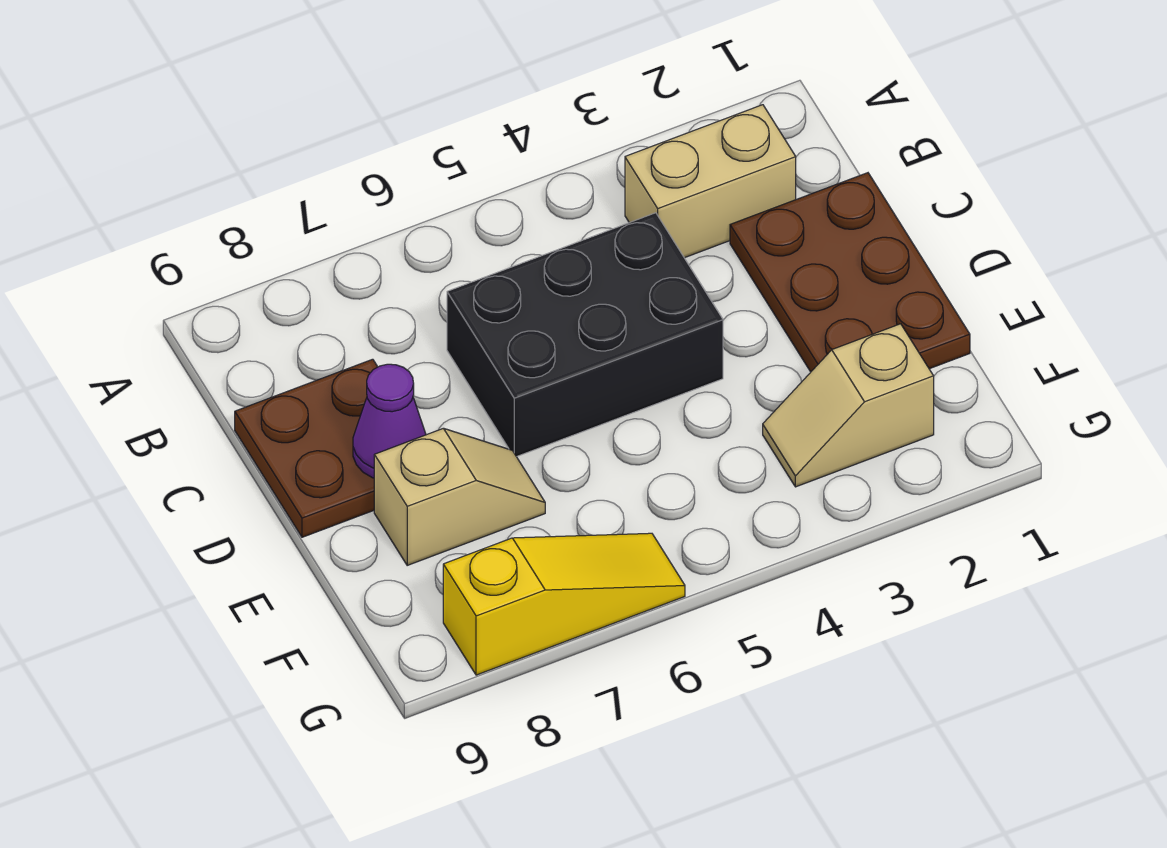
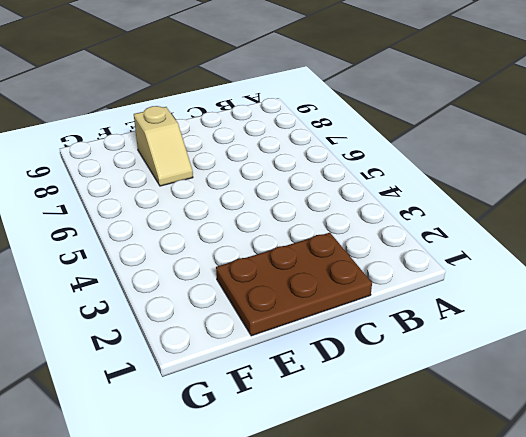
none -> tan brick B2:B3 level 1
none -> black brick C4:D6 level 1

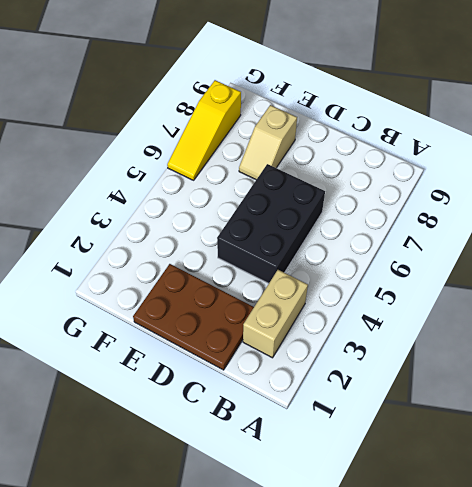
none -> brown plate C8:D9 level 1
none -> tan slope F2:F3 level 1 top 2

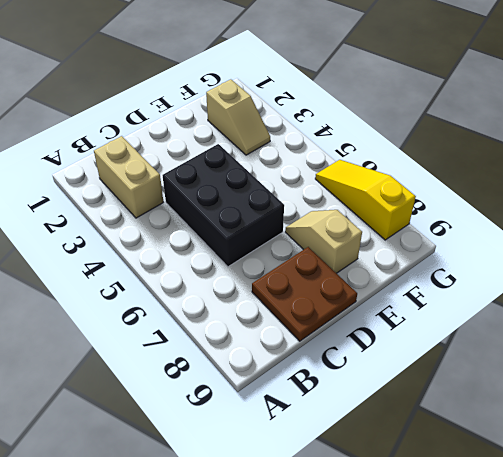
none -> brown plate C1:E2 level 1
none -> purple cone D8 level 2

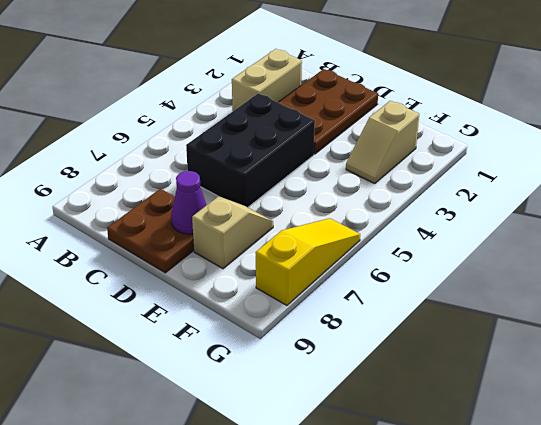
brown plate C1:D3 level 1 -> brown plate C1:E2 level 1

